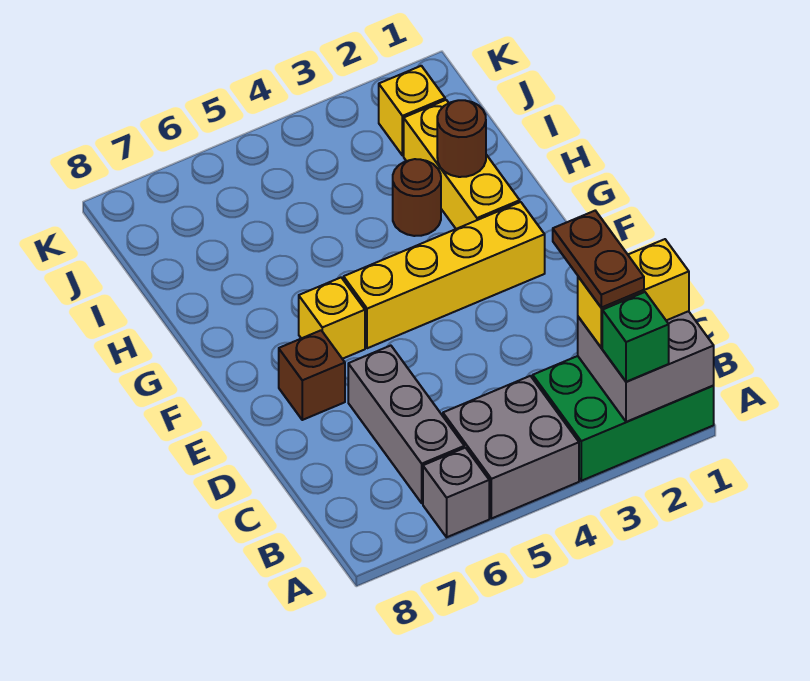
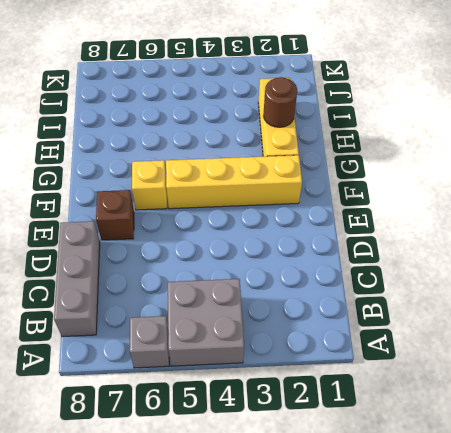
grey brick B8:D8 level 1 -> grey brick B6:D6 level 1
none -> green brick A1:B3 level 1
none -> brown round brick H3 level 1
none -> yellow brick J2 level 1

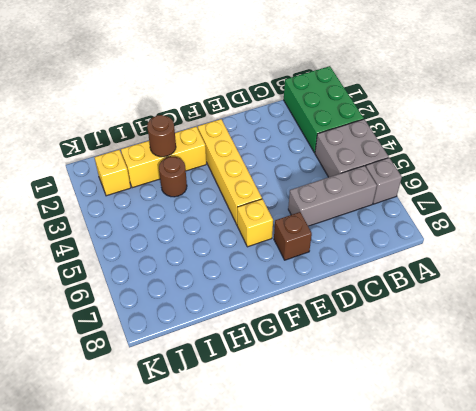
none -> grey brick A1:B2 level 2
none -> green brick A2 level 3
none -> yellow brick B1:B2 level 3

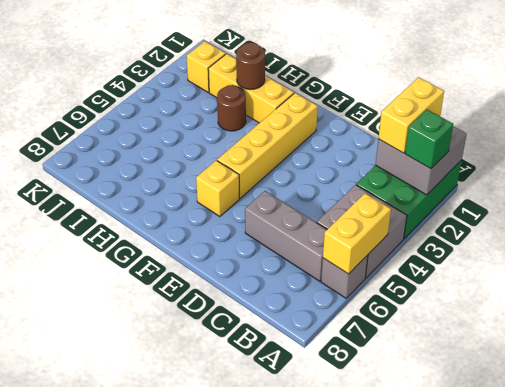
yellow brick A5:A6 level 2 -> none
none -> brown brick E7 level 1
none -> brown plate B2:C2 level 4

